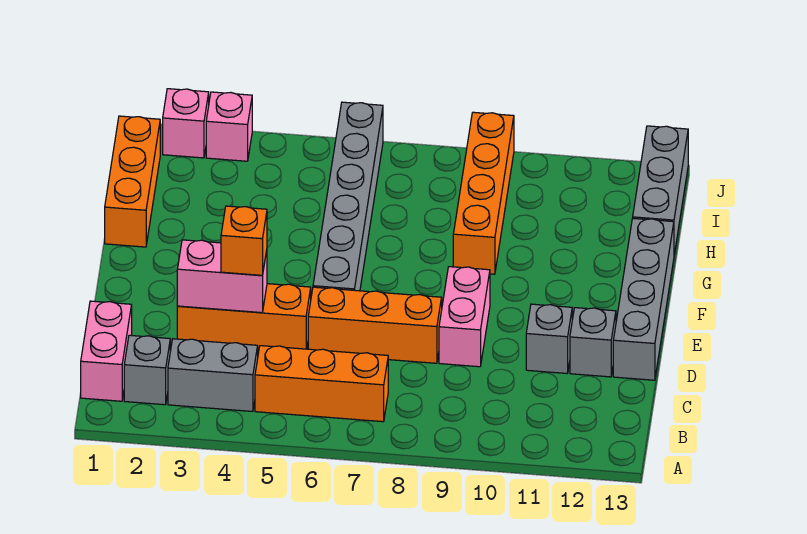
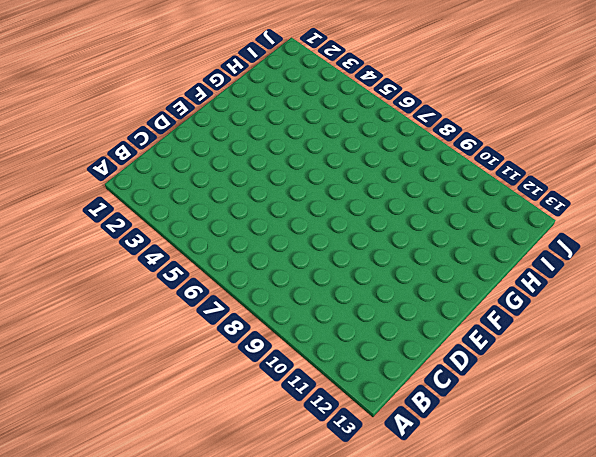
none -> pink brick B1:C1 level 1
none -> grey brick B2 level 1
none -> grey brick B3:B4 level 1

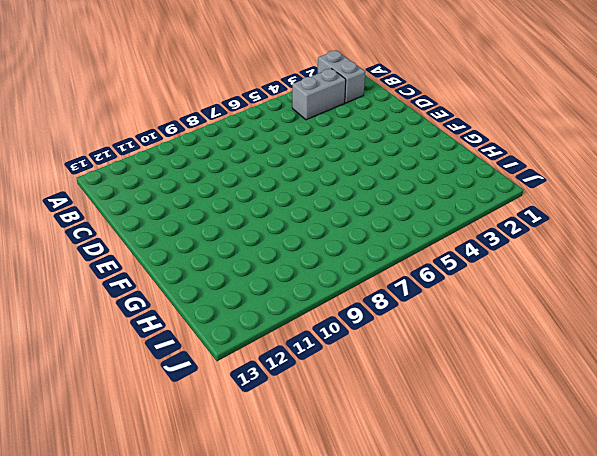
grey brick A2:B2 level 1 -> grey brick B2 level 1
none -> pink brick B1:C1 level 1
none -> orange brick B5:B7 level 1
none -> orange brick D3:D5 level 1

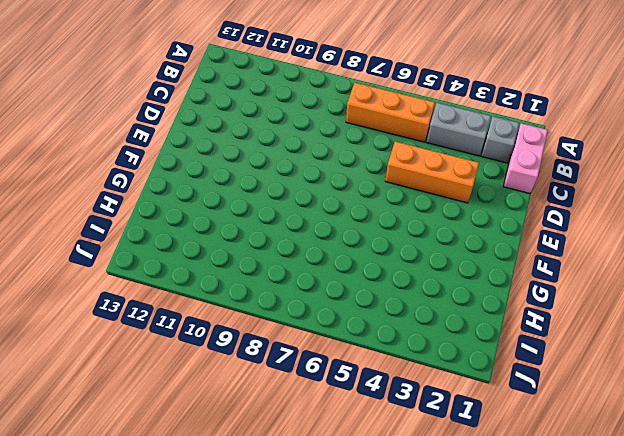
none -> orange brick D6:D8 level 1
none -> pink brick D9:E9 level 1
none -> grey brick D11 level 1

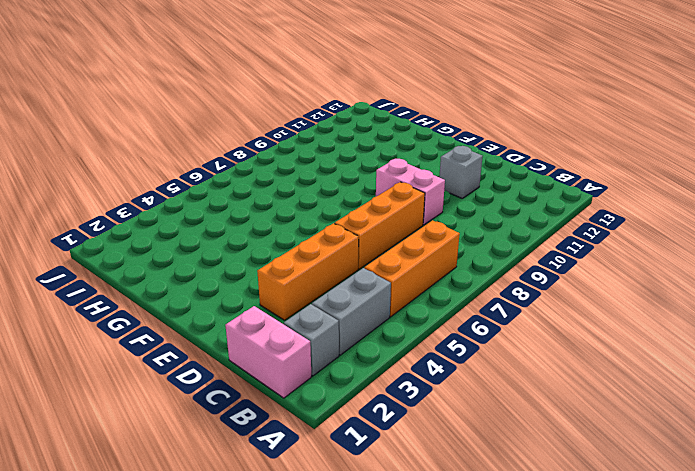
none -> grey brick D12 level 1
none -> grey brick D13:G13 level 1
none -> grey brick E6:J6 level 1

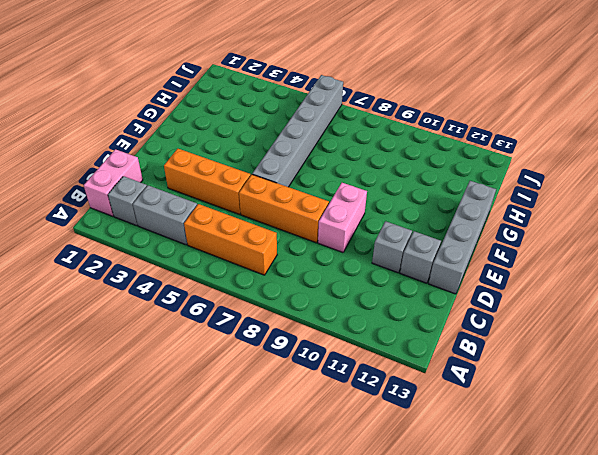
none -> orange brick G1:I1 level 1
none -> orange brick G9:J9 level 1
none -> grey brick H13:J13 level 1

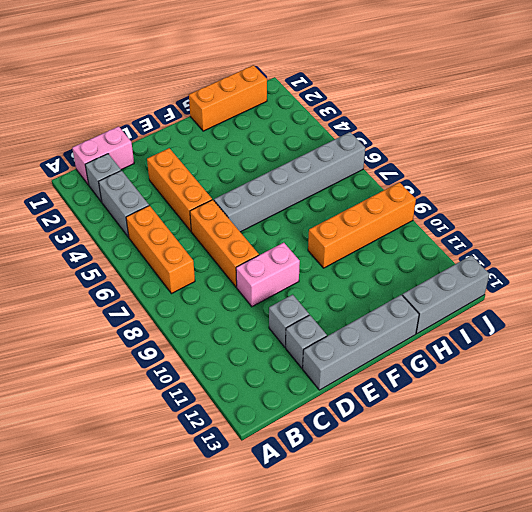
none -> pink brick J2 level 1
none -> pink brick J3 level 1
none -> pink brick D3:D4 level 2

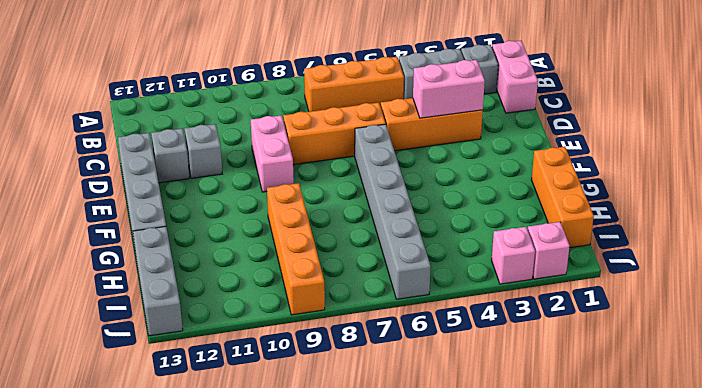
none -> orange brick D4 level 3

